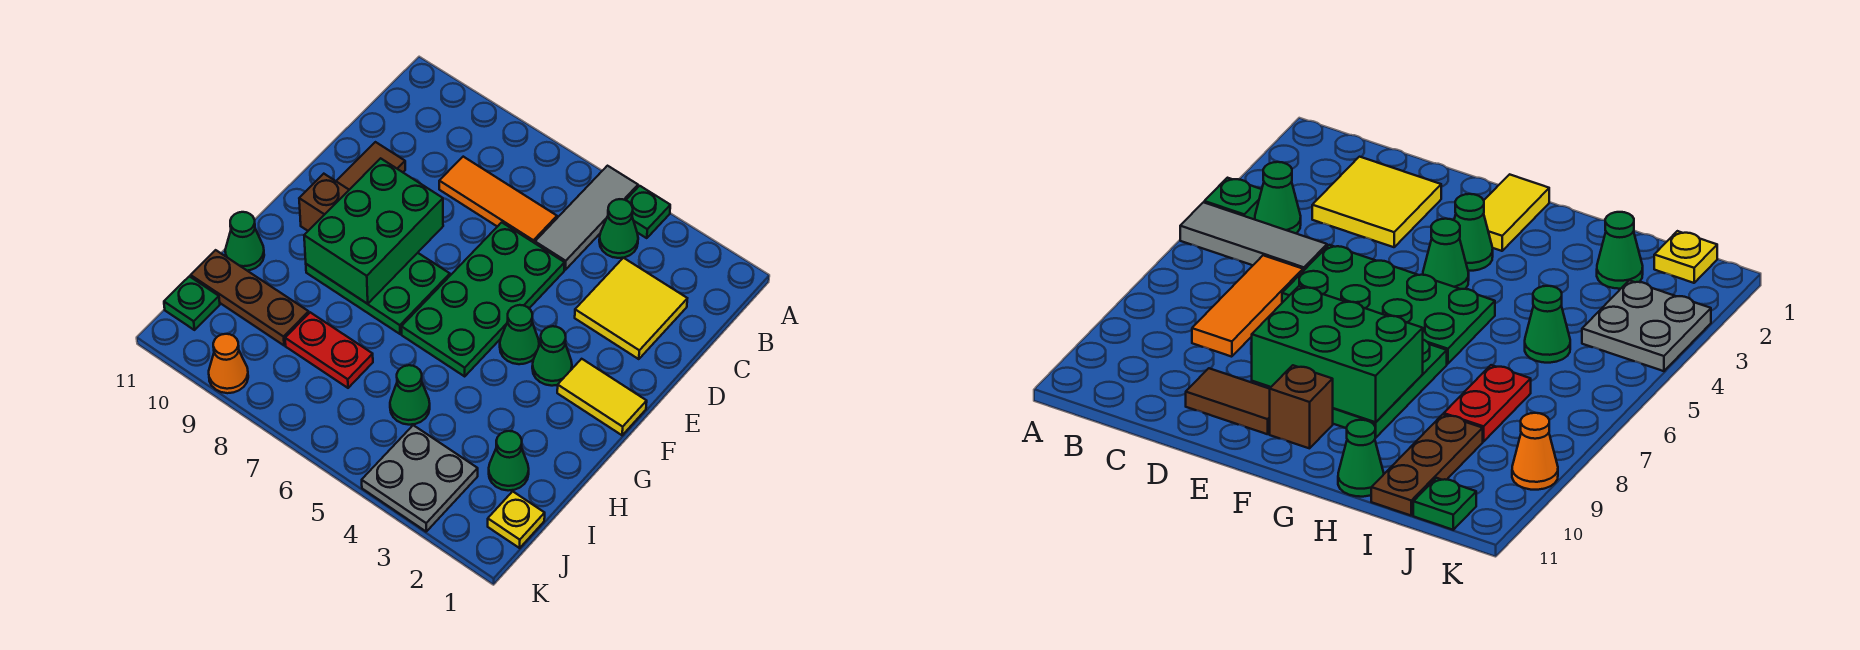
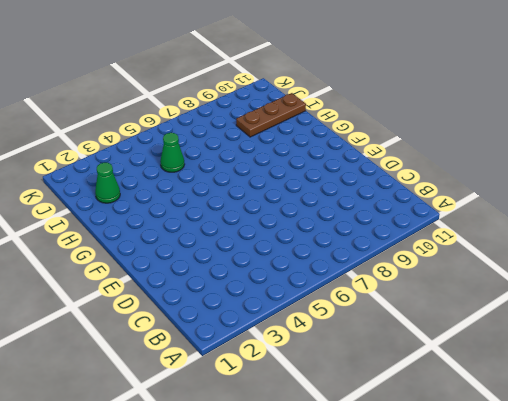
none -> green plate A4 level 1
none -> grey tile A5:C5 level 1
none -> green cone B4 level 1

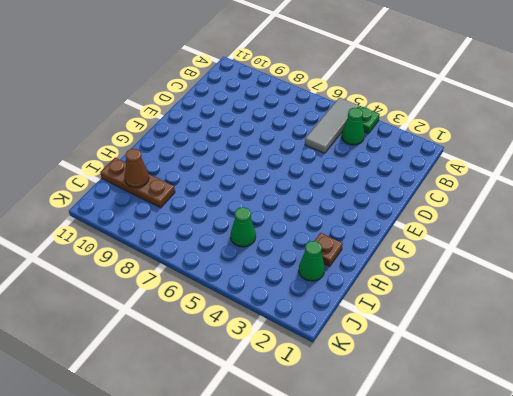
brown plate H2 level 1 -> none
brown cone I10 level 2 -> none
none -> yellow tile C2:D3 level 1
none -> orange tile C6:C8 level 1
none -> green plate D5:G6 level 1

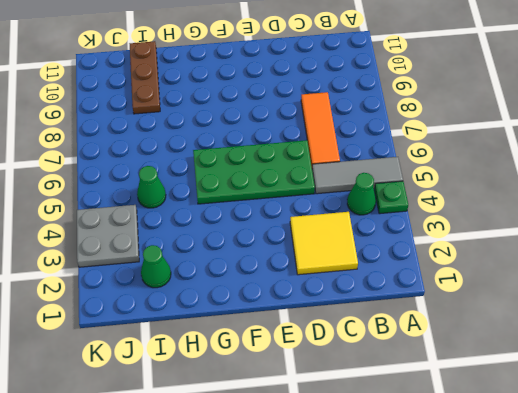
none -> brown tile D10:E10 level 1
none -> yellow tile F1:F2 level 1
none -> green cone F3 level 1

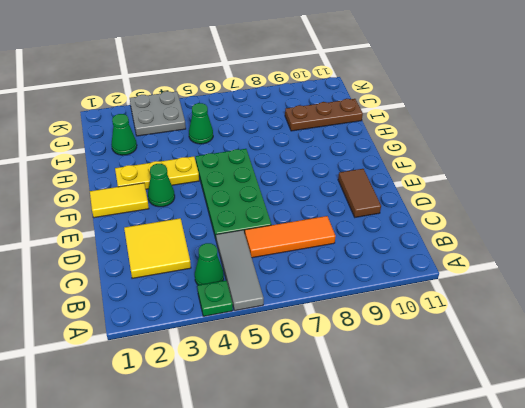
yellow plate G2:G4 level 1 -> none
none -> green cone F4 level 1
none -> green plate F7:G9 level 1
none -> brown brick F10 level 1

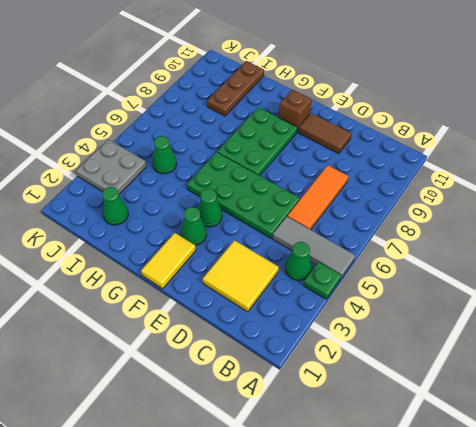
none -> green cone H11 level 1
none -> red plate I7:I8 level 1
none -> yellow plate J1 level 1

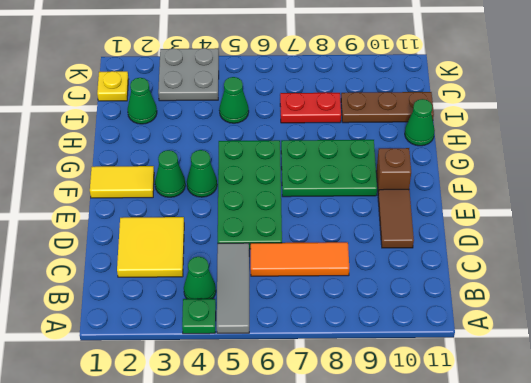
none -> green plate J11 level 1
none -> orange cone K9 level 1
none -> green brick E8:G9 level 2

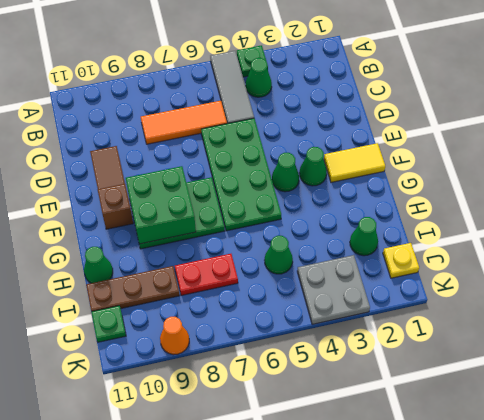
green brick F8:G9 level 2 -> green brick E8:G9 level 2
none -> yellow tile C2:D3 level 1

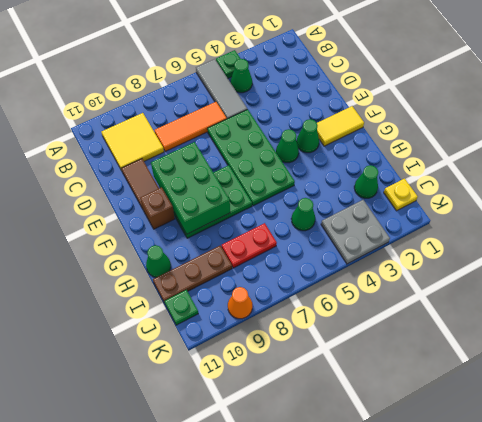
yellow tile B9:C10 level 1 -> yellow tile C2:D3 level 1

